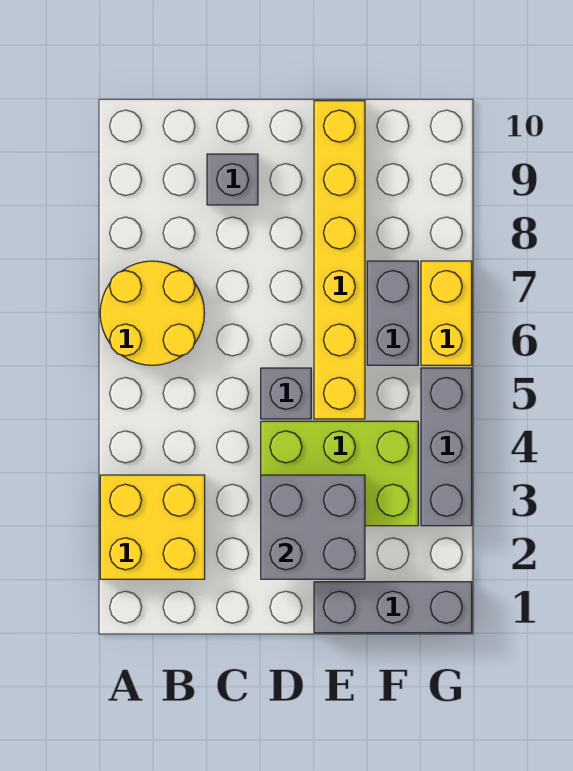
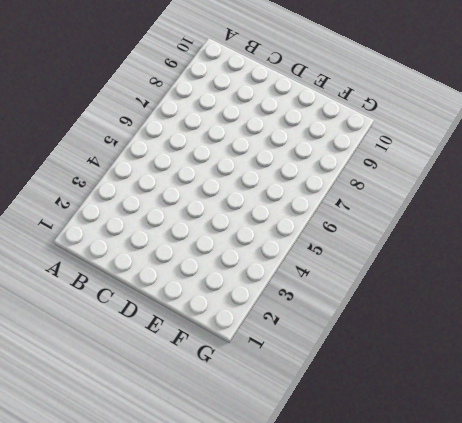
none -> yellow brick A2:B3 level 1
none -> yellow round brick A6:B7 level 1

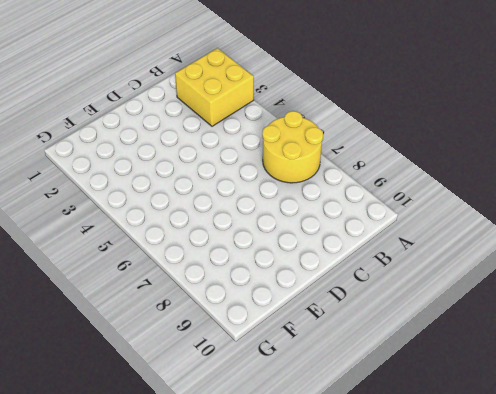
none -> grey brick C9 level 1
none -> lime brick D3:F4 level 1

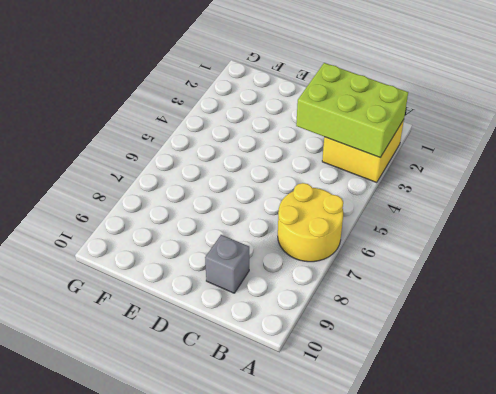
lime brick A2:C3 level 2 -> lime brick D3:F4 level 1
none -> grey brick D5 level 1
none -> grey brick E1:G1 level 1

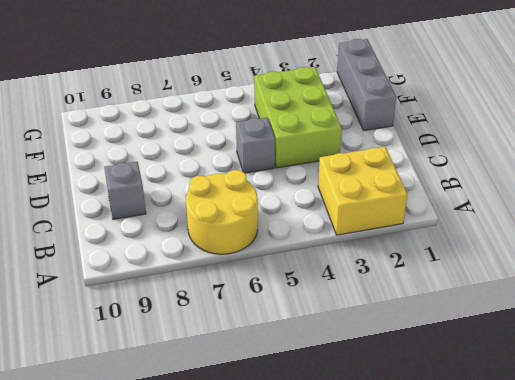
none -> yellow brick E5:E10 level 1
none -> grey brick F6:F7 level 1

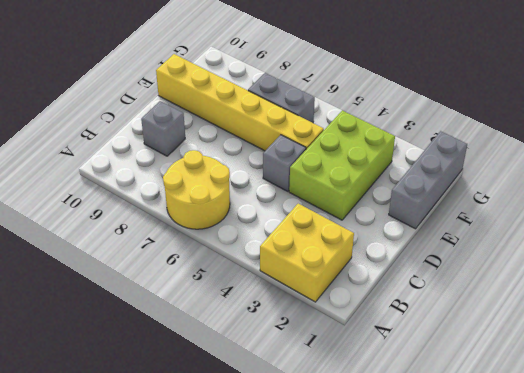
none -> grey brick G3:G5 level 1
none -> yellow brick G6:G7 level 1

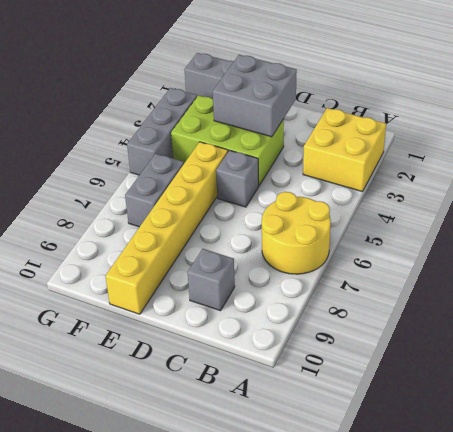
none -> yellow brick G6:G7 level 1

